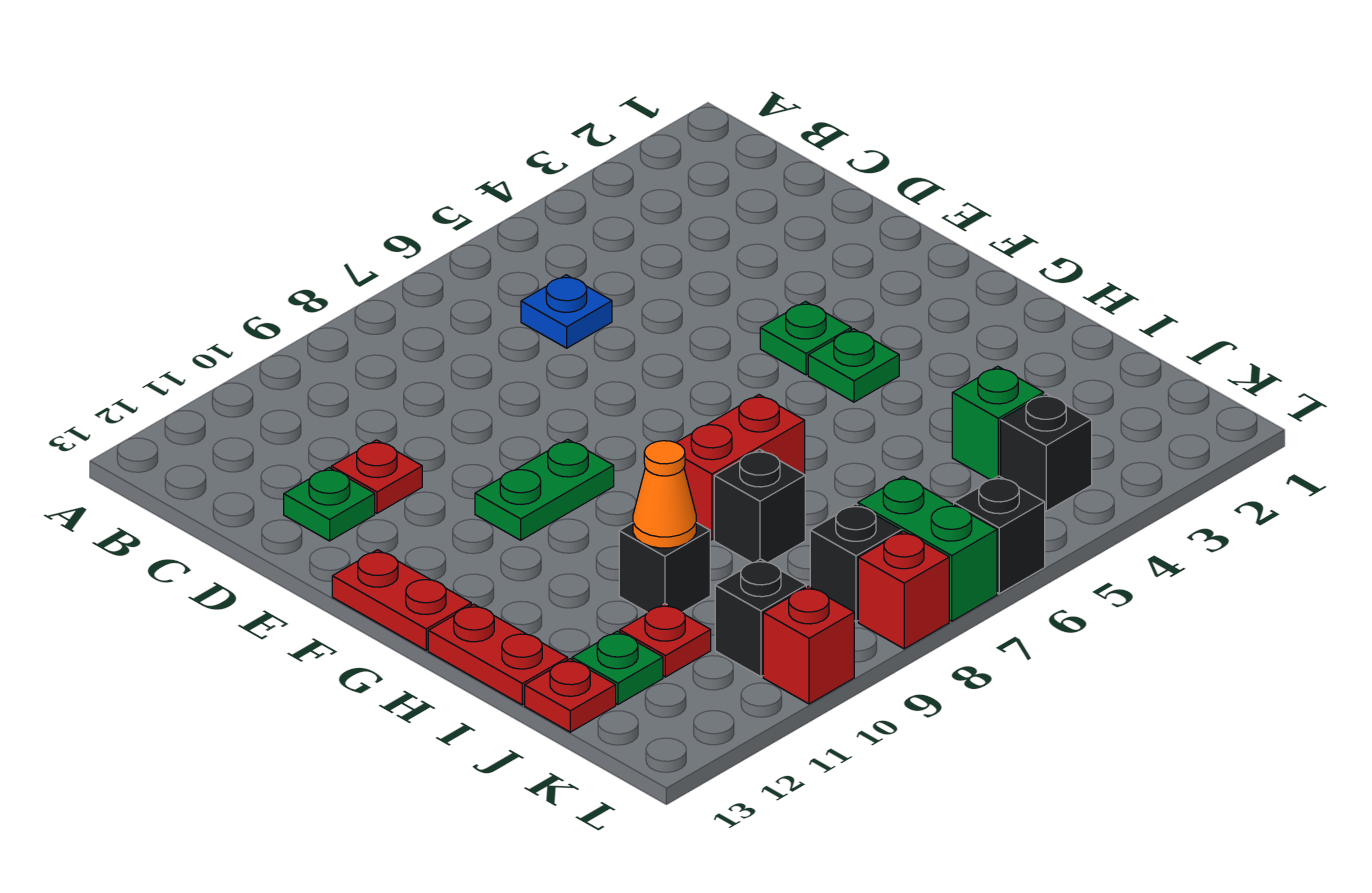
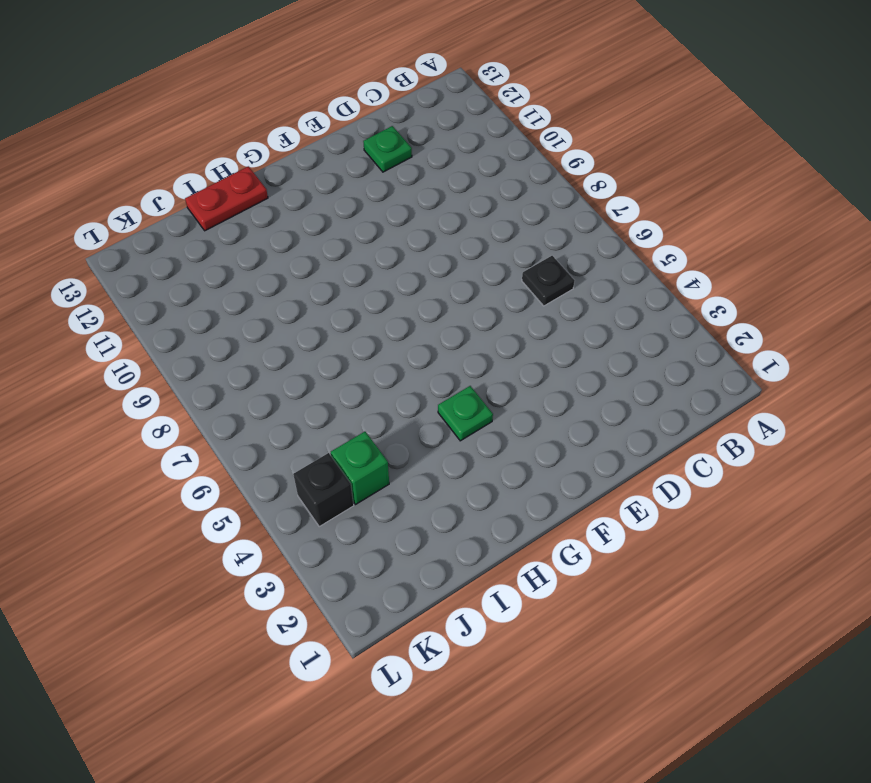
black plate C6 level 1 -> blue plate C6 level 1
none -> red plate D11 level 1
none -> green plate F4 level 1
none -> green plate F9:F10 level 1

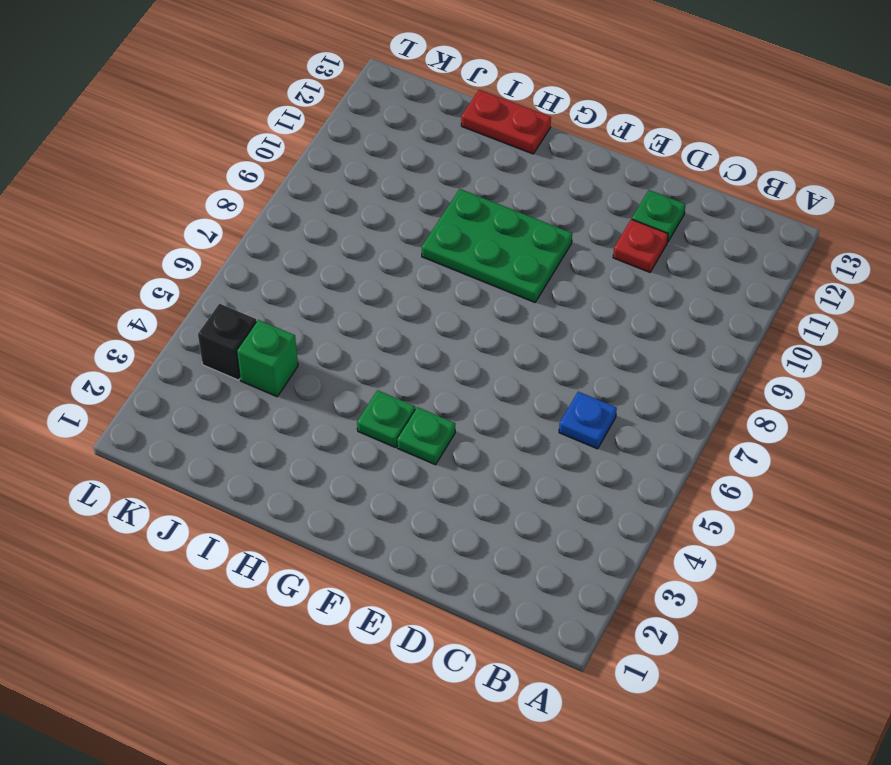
green plate F9:H10 level 1 -> green plate F9:F10 level 1
none -> red plate F13:G13 level 1
none -> red brick H7:H8 level 1
none -> black brick I8 level 1

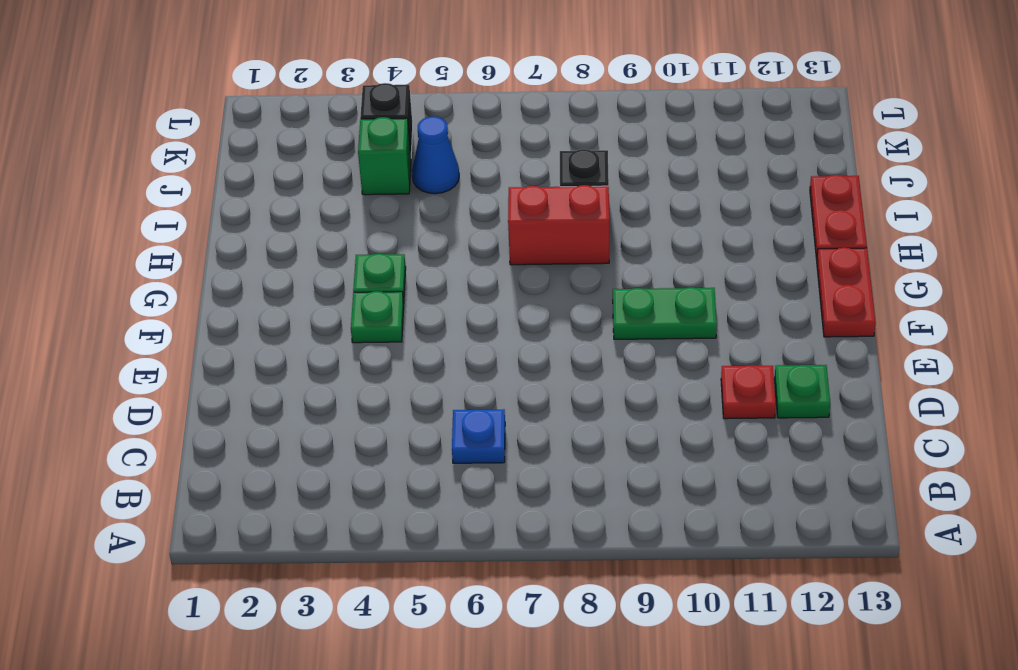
blue cone J5 level 1 -> none
none -> black brick I10 level 1
none -> red plate J11 level 1
none -> green plate J12 level 1

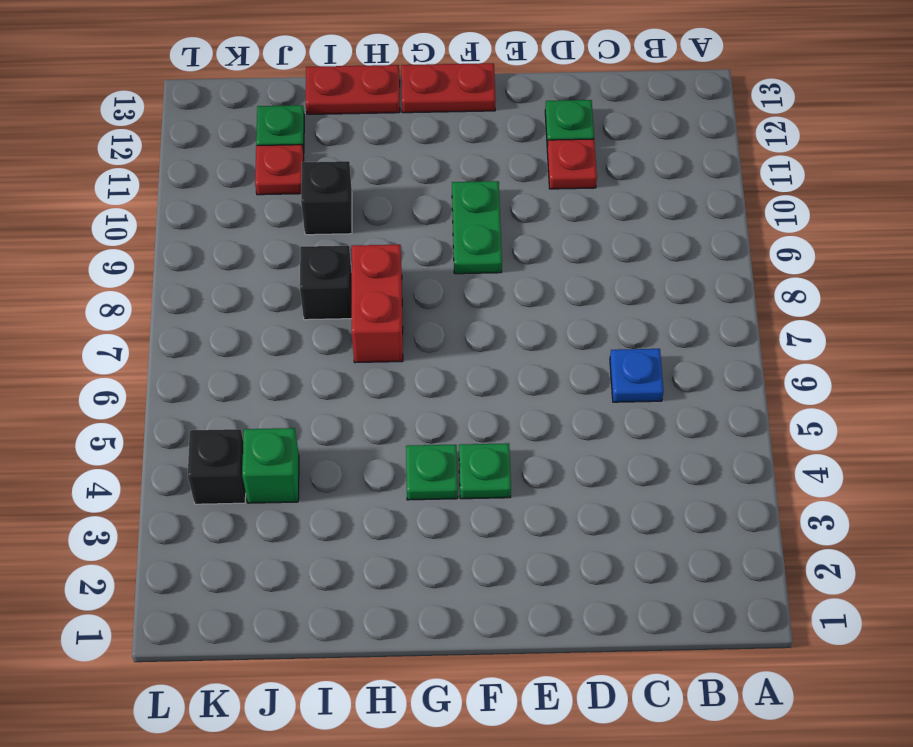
none -> red plate J13 level 1
none -> green brick K7:L7 level 1
none -> black brick K8 level 1

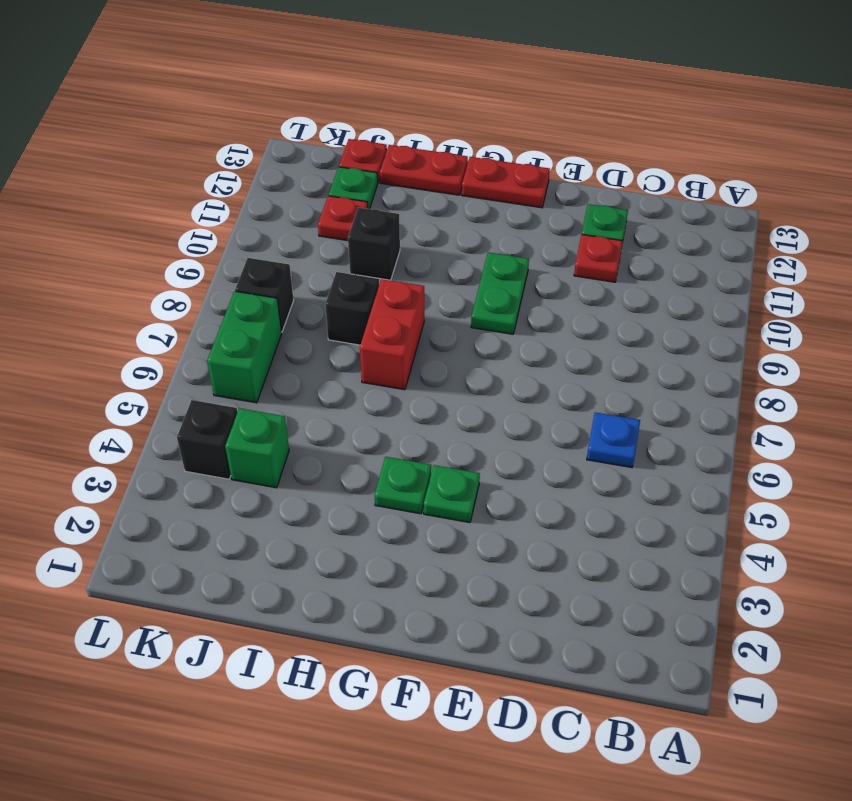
green brick K6:K7 level 1 -> green brick K7:L7 level 1
none -> black brick K10 level 1
none -> black brick L6 level 1
none -> red brick L8 level 1

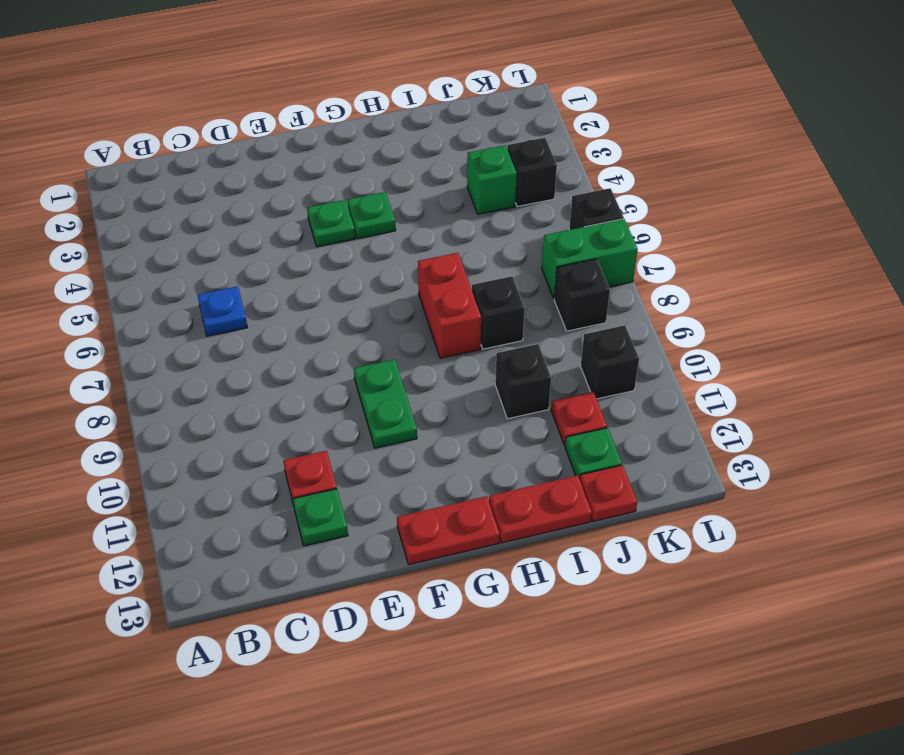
none -> red brick L8 level 1
none -> red brick L10 level 1
none -> orange cone I10 level 2

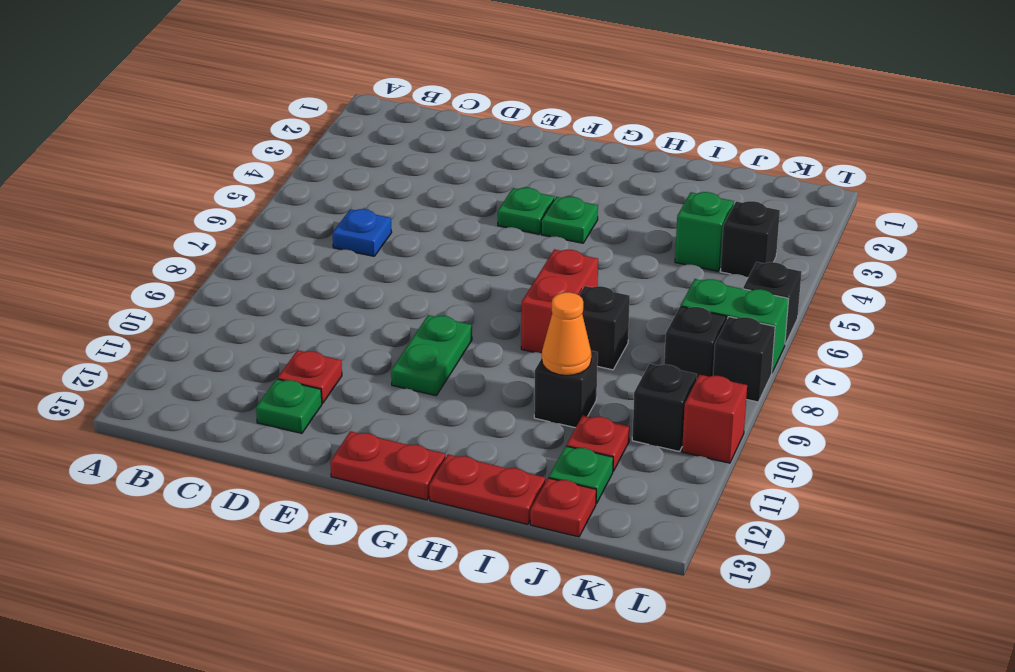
black brick L8 level 1 -> red brick L8 level 1

